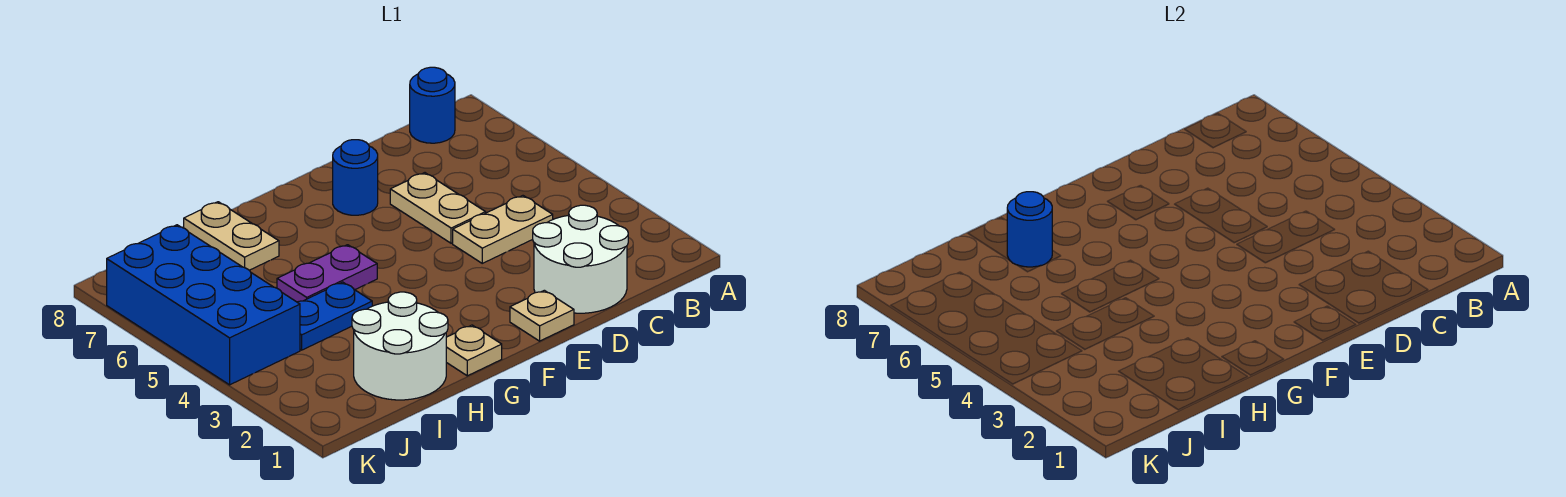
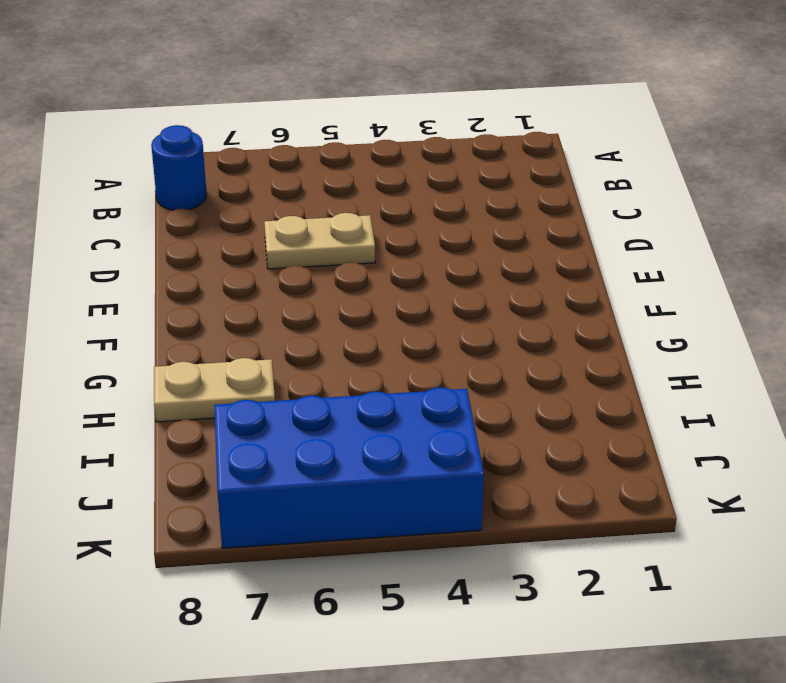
none -> white round brick C1:D2 level 1
none -> tan plate C4:D4 level 1
none -> tan plate E1 level 1

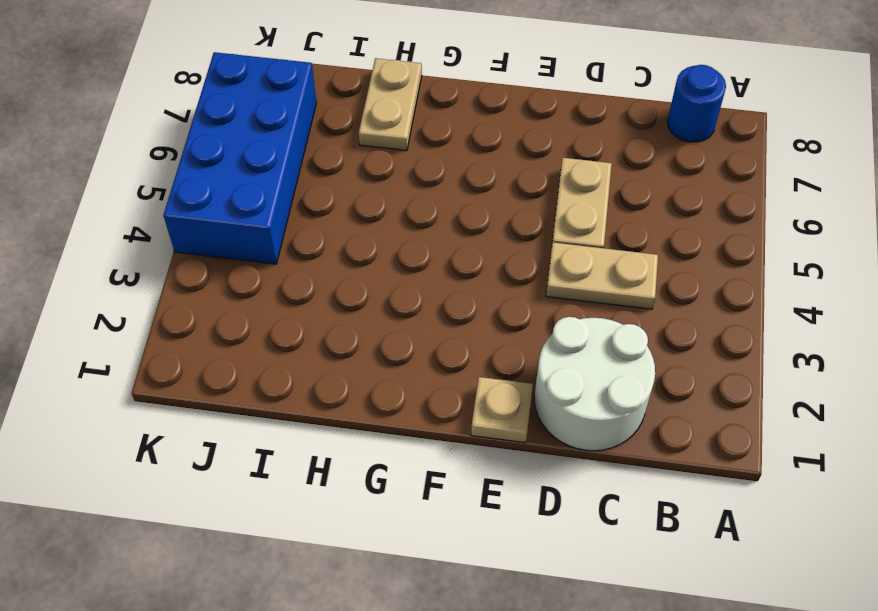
none -> blue round brick E7 level 1
none -> tan plate G1 level 1
none -> purple plate G5:H5 level 1

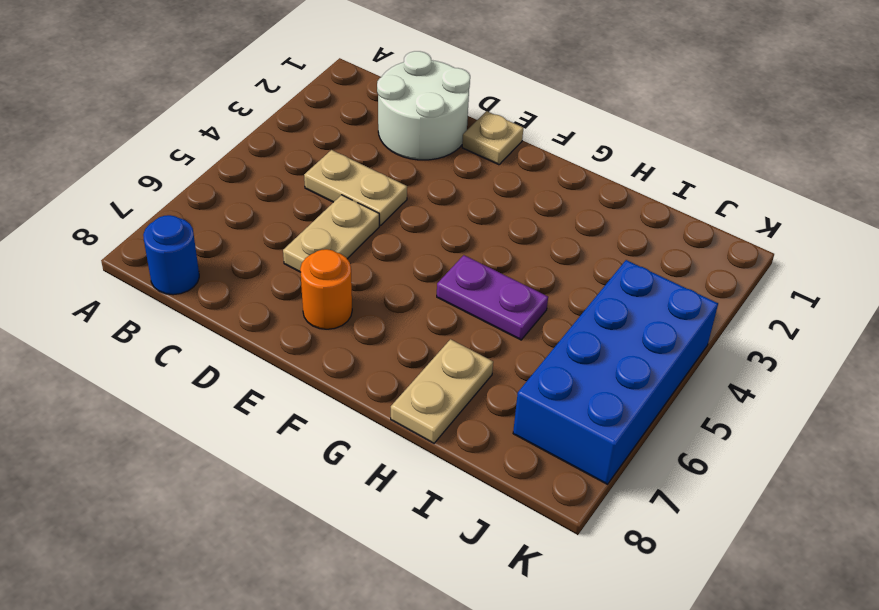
orange round brick E7 level 1 -> blue round brick E7 level 1
none -> tan plate G1 level 1
none -> white round brick H1:I2 level 1
none -> blue plate H4:I4 level 1

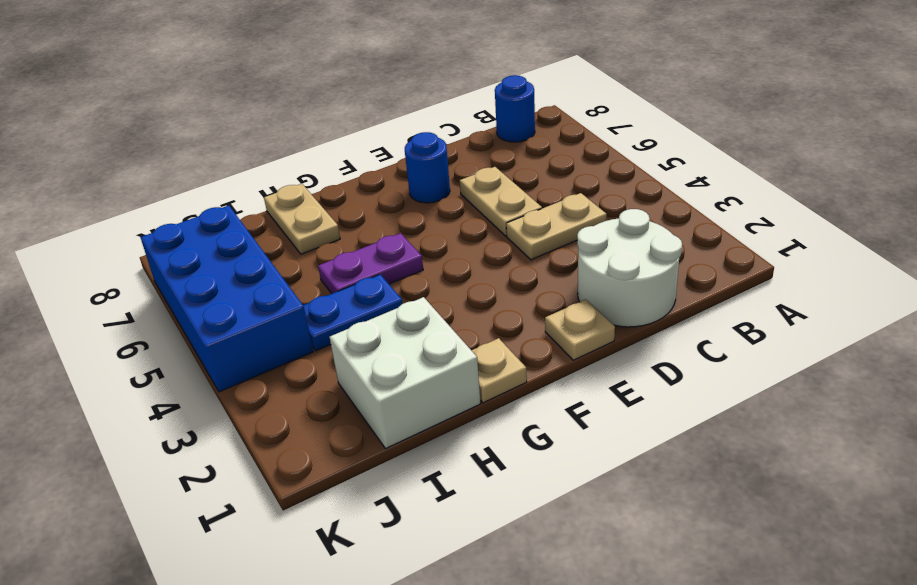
white brick H1:I2 level 1 -> white round brick H1:I2 level 1
none -> blue round brick H7 level 2

